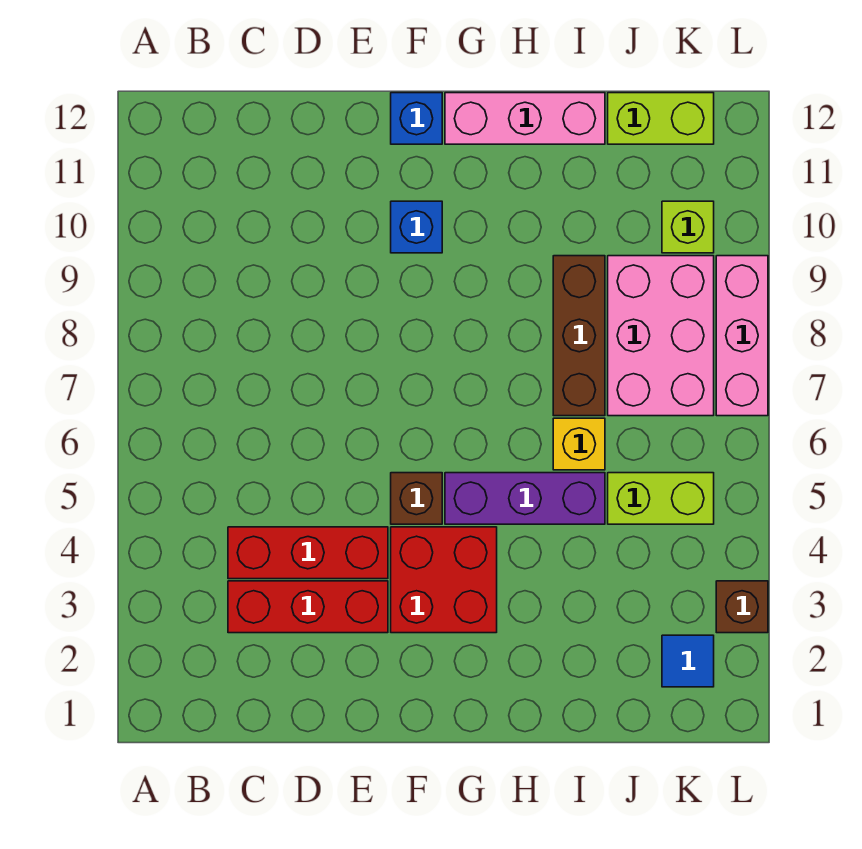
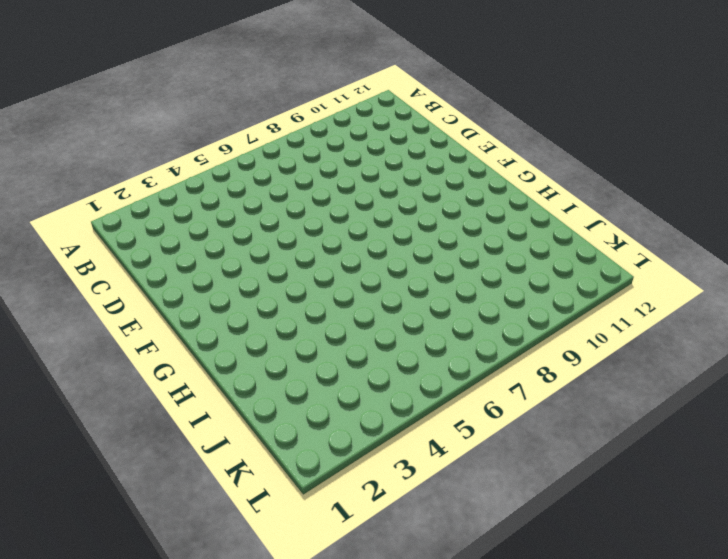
none -> red brick C3:E3 level 1
none -> red brick C4:E4 level 1
none -> red brick F3:G4 level 1

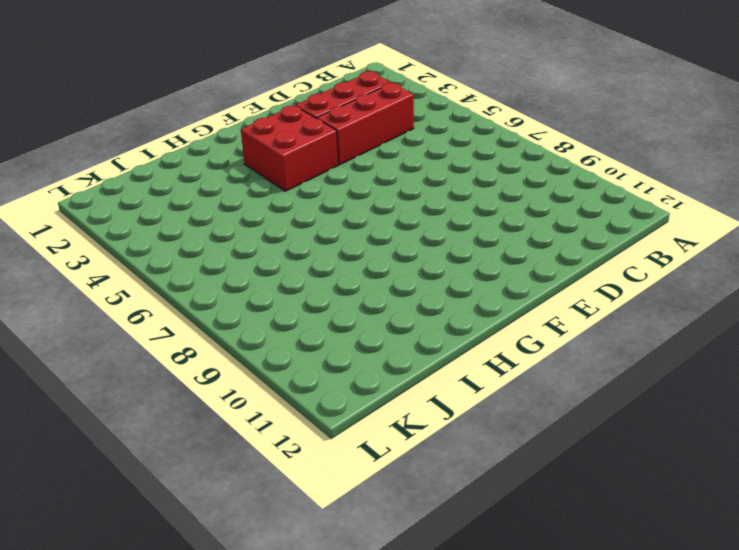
none -> brown brick F5 level 1
none -> blue brick F10 level 1
none -> blue brick F12 level 1

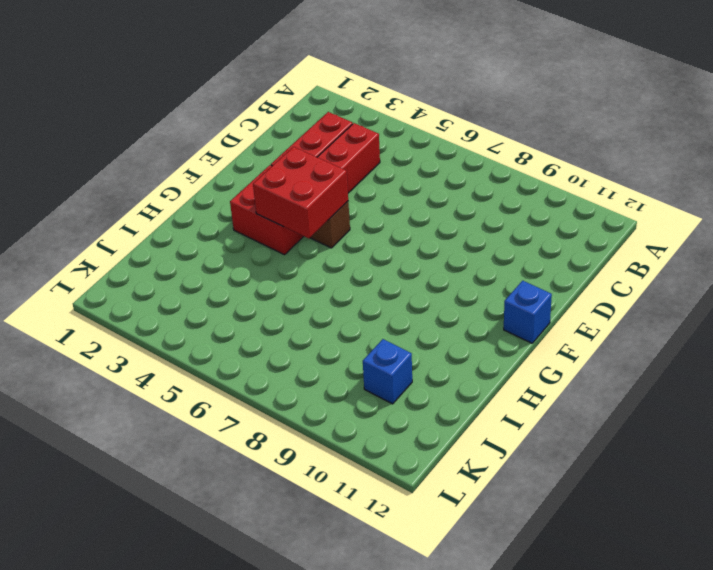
red brick F4:G5 level 2 -> none
blue brick J10 level 1 -> blue brick F10 level 1
none -> purple brick G5:I5 level 1
none -> pink brick G12:I12 level 1
none -> yellow brick I6 level 1

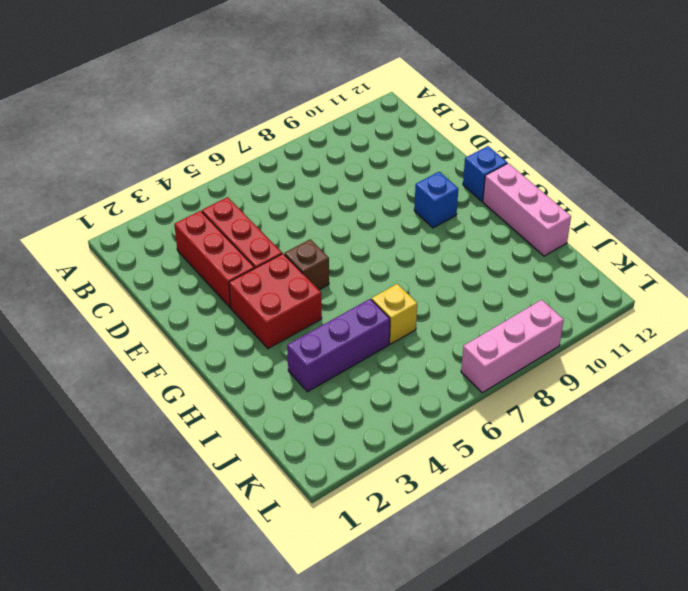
purple brick I3:I5 level 1 -> purple brick G5:I5 level 1
none -> brown brick I7:I9 level 1
none -> lime brick J5:K5 level 1
none -> pink brick J7:K9 level 1

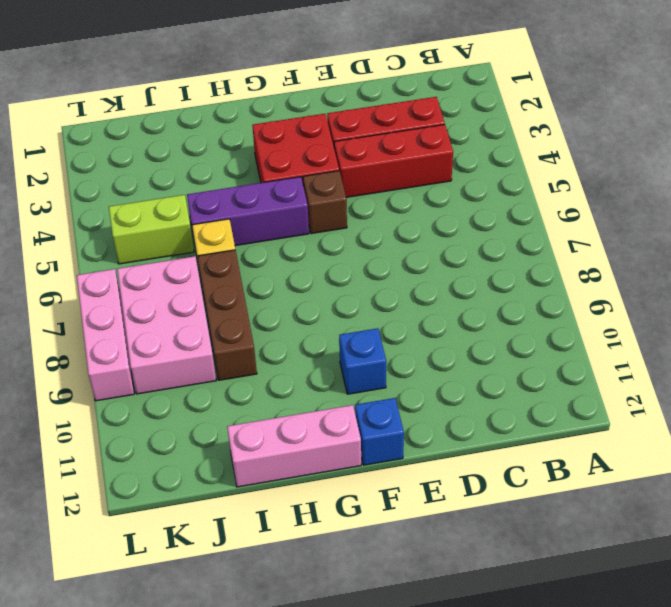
none -> lime brick J12:K12 level 1
none -> blue tile K2 level 1
none -> lime brick K10 level 1

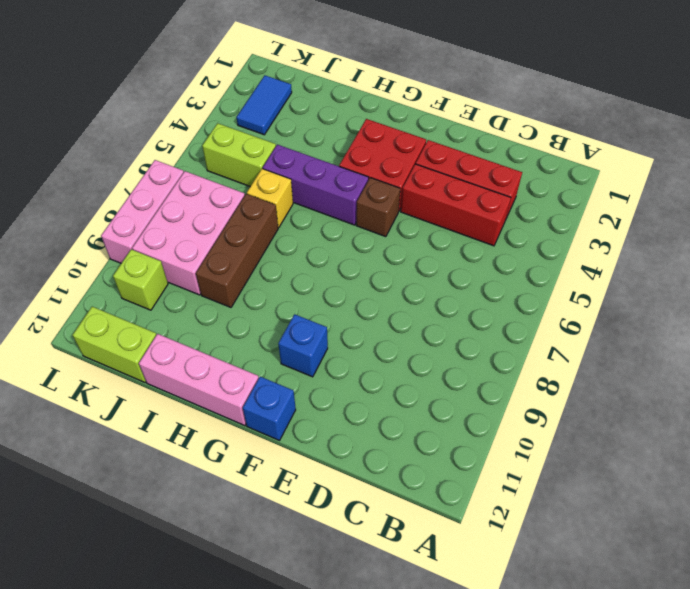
blue tile K2:K3 level 1 -> blue tile K2 level 1
none -> brown brick L3 level 1

